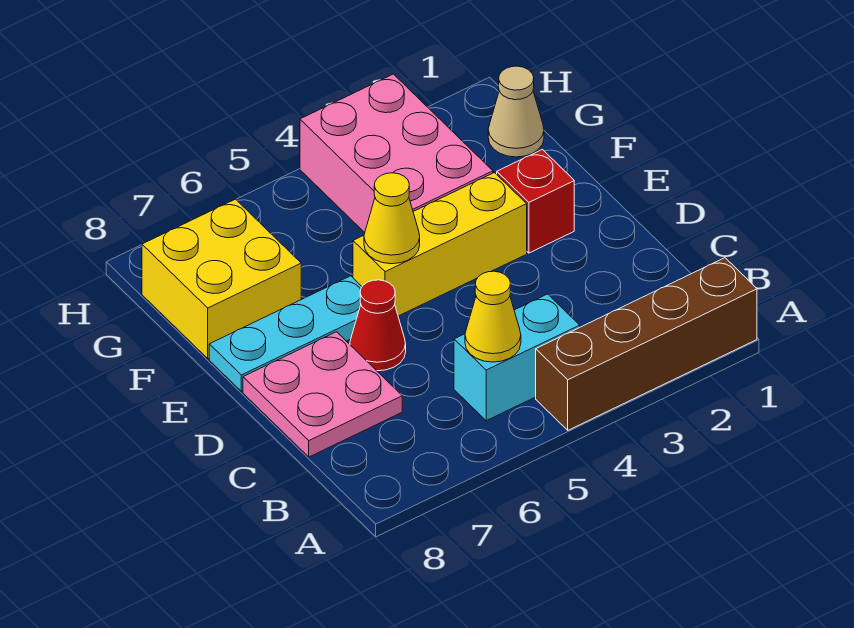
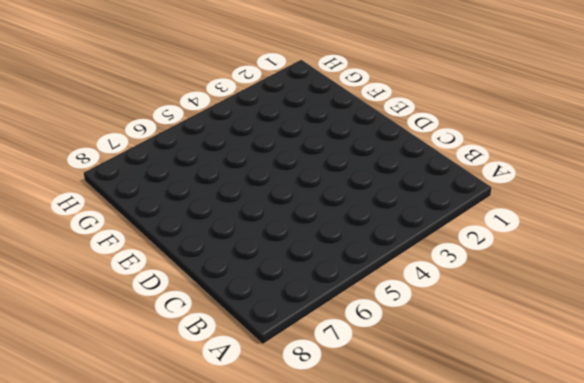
none -> brown brick A1:A4 level 1
none -> cyan brick B4:B5 level 1
none -> pink plate C7:D8 level 1

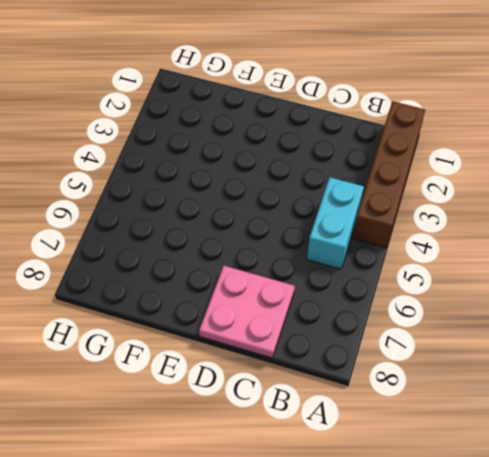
none -> red cone D6 level 1
none -> red brick E2 level 1
none -> yellow brick E3:E5 level 1

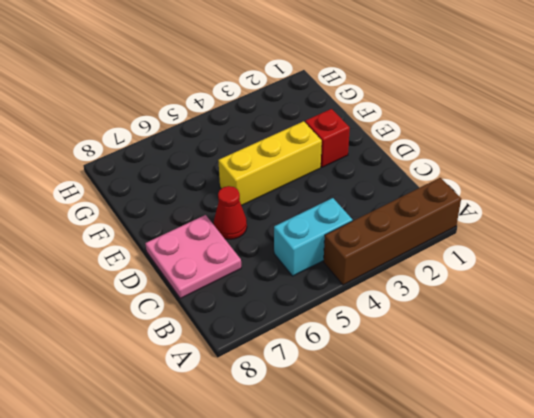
none -> cyan plate E6:E8 level 1
none -> pink brick F3:H4 level 1
none -> yellow brick F7:G8 level 1

